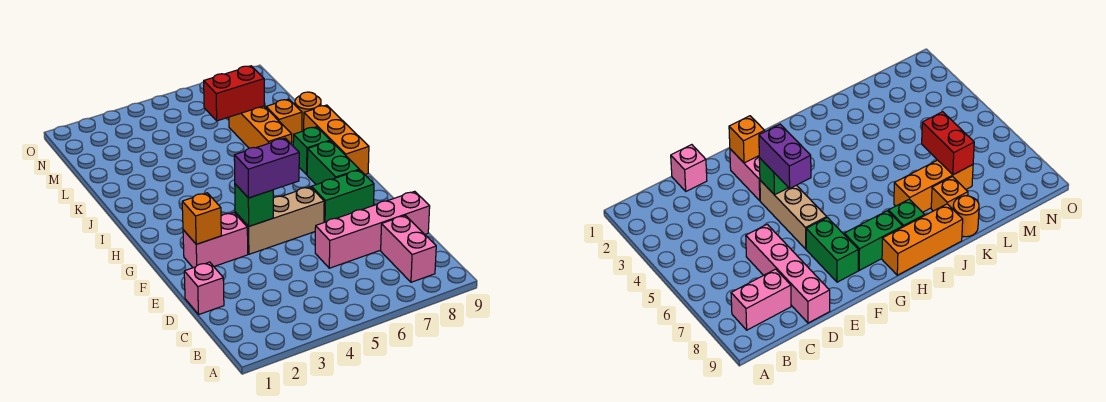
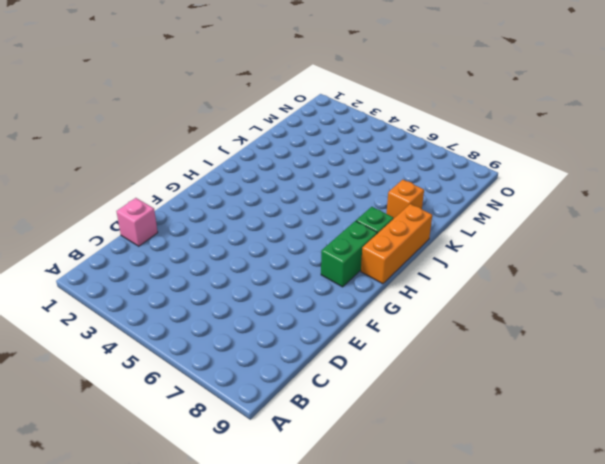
none -> pink brick B8:C8 level 1
none -> pink brick D6:D9 level 1
none -> pink brick F2:F3 level 1

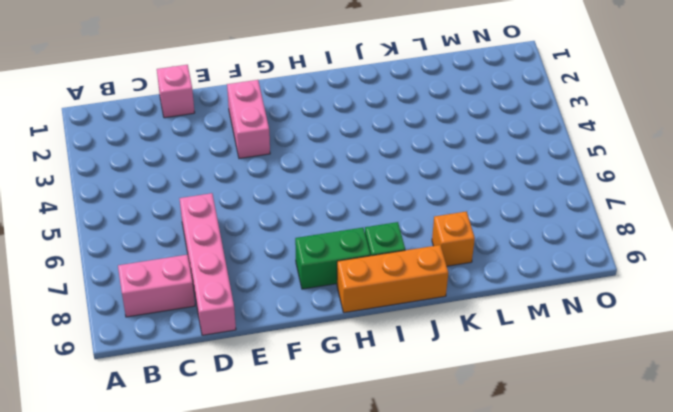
none -> tan brick F4:F6 level 1
none -> green brick F7:F8 level 1
none -> orange brick J7:L7 level 1

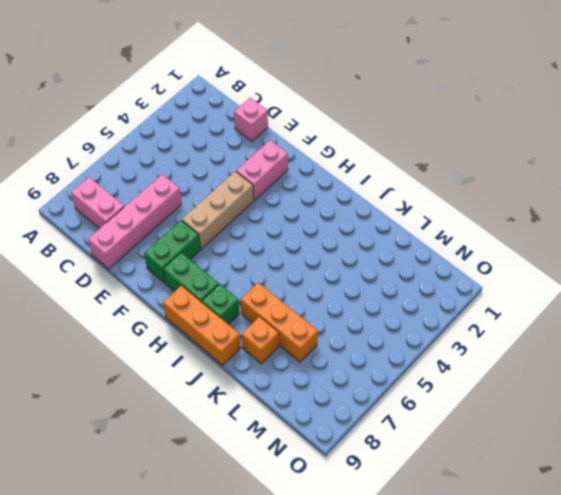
none -> orange round brick K9 level 1
none -> orange brick F2 level 2
none -> green brick F4 level 2

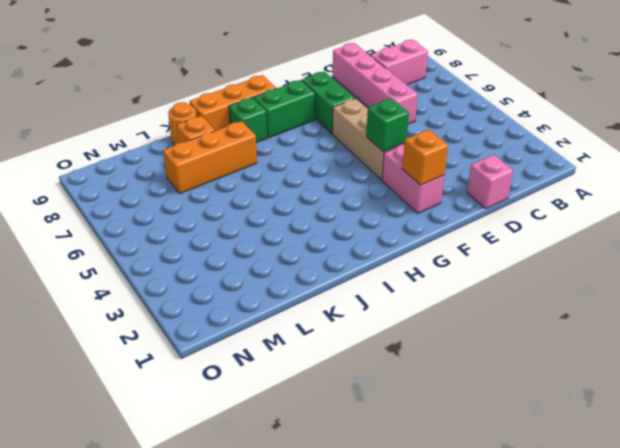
none -> red brick L6:L7 level 2
none -> purple brick F4:F5 level 3

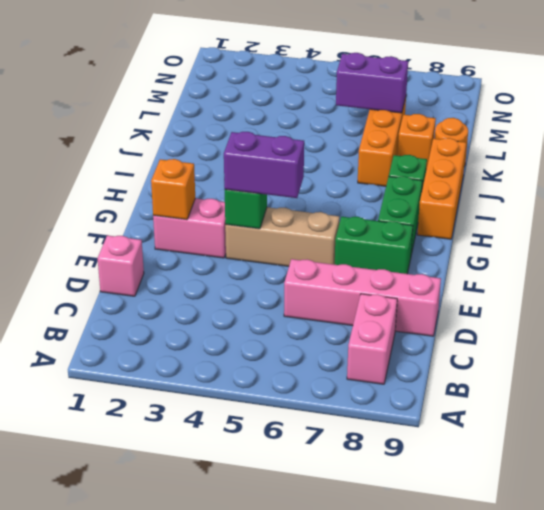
purple brick L6:L7 level 2 -> red brick L6:L7 level 2

